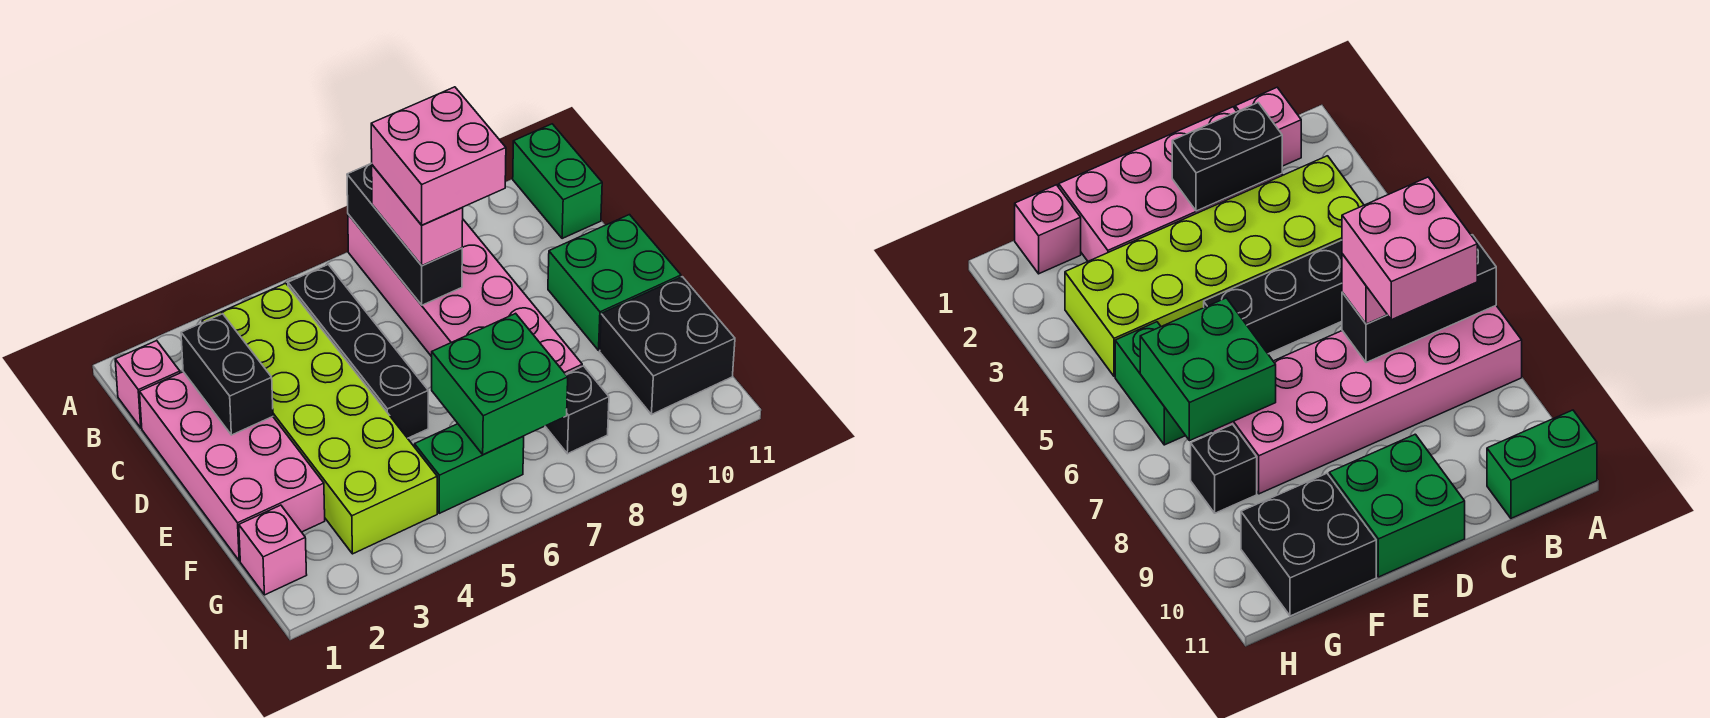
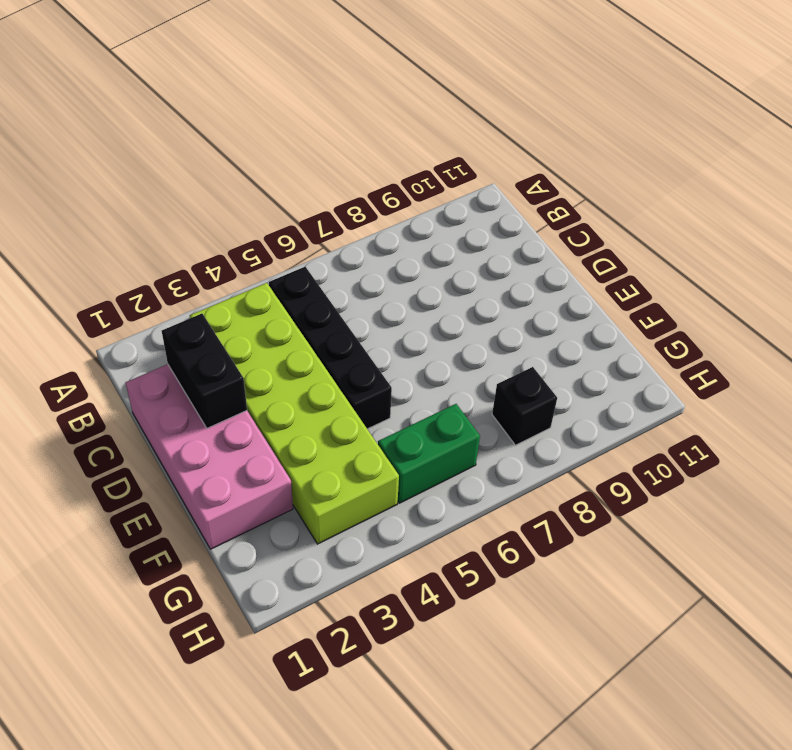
none -> pink brick A7:F8 level 1
none -> green brick A11:B11 level 1
none -> pink brick B1 level 1

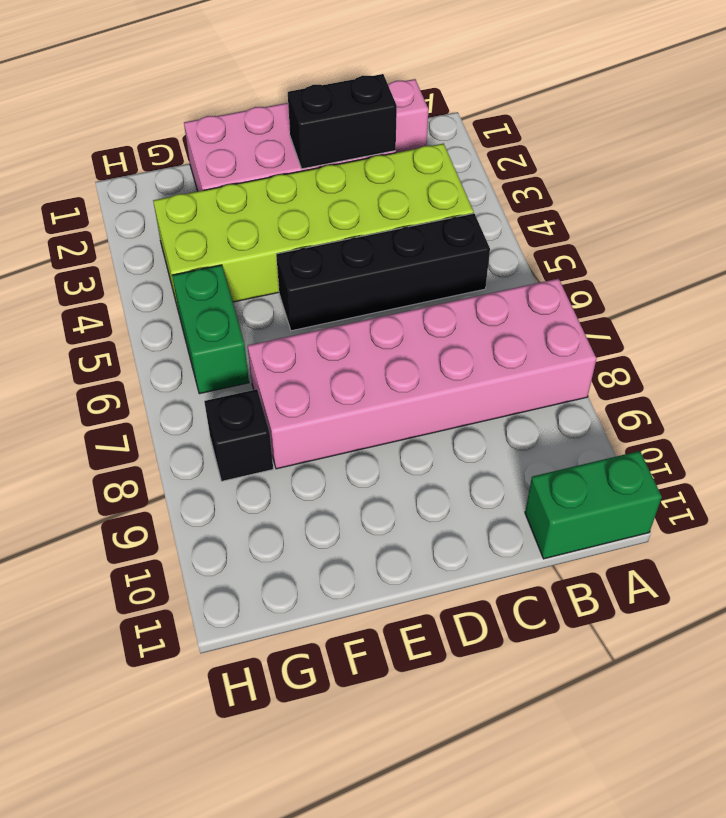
none -> green brick D10:E11 level 1
none -> black brick F10:G11 level 1
none -> pink brick G1 level 1

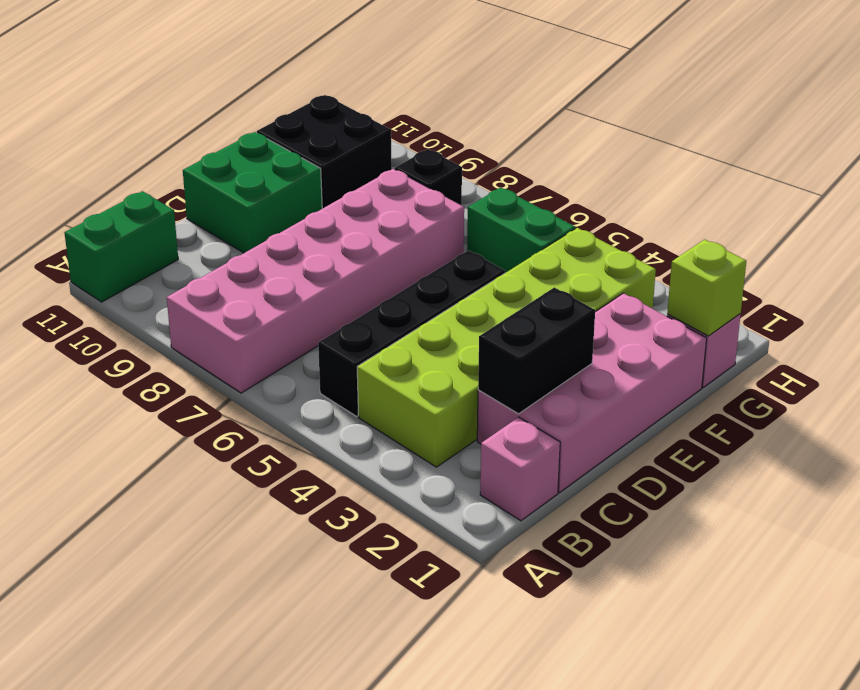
lime brick G1 level 2 -> none
none -> black brick A7:C7 level 2
none -> green brick F6:G7 level 2
none -> pink brick B7:C7 level 3

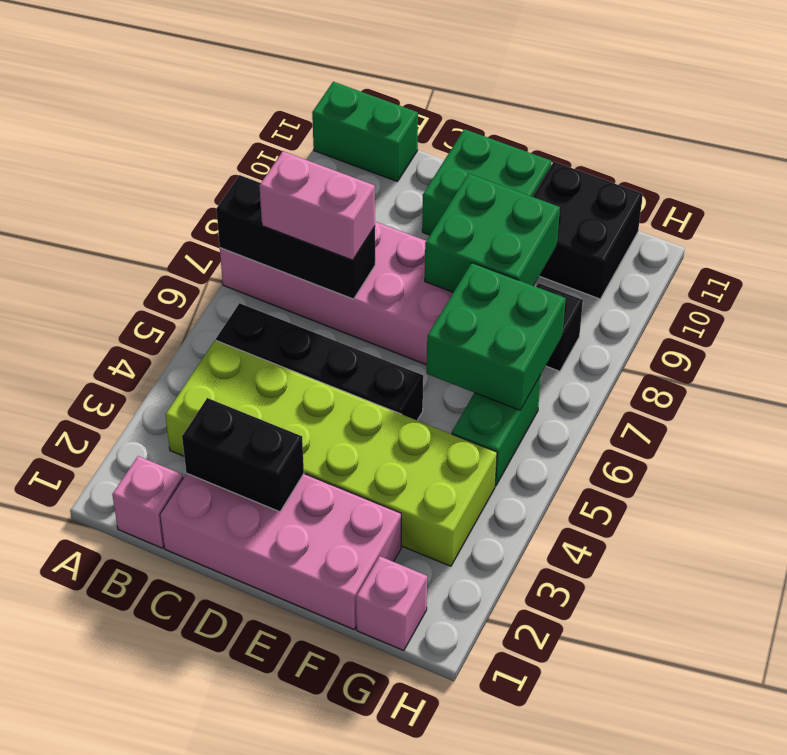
green brick E8:F9 level 2 -> none
none -> pink brick B7:C8 level 4

